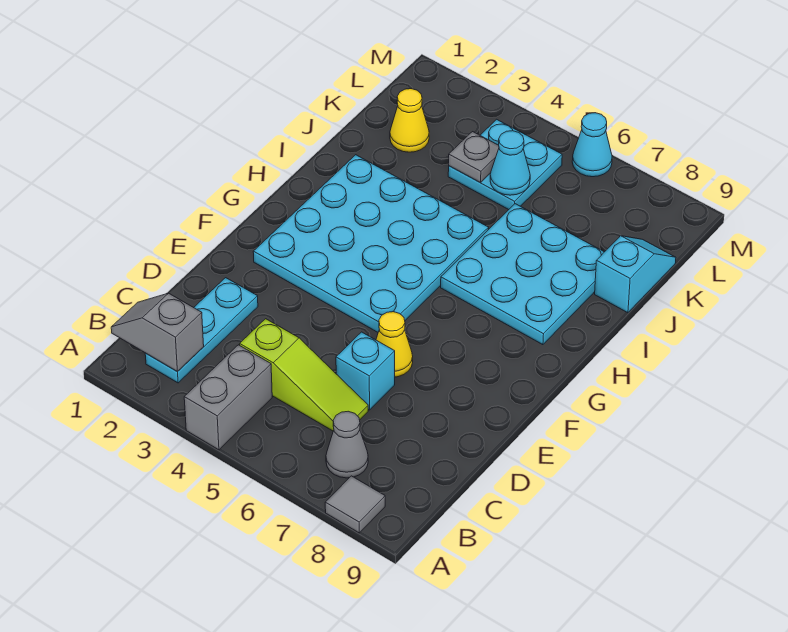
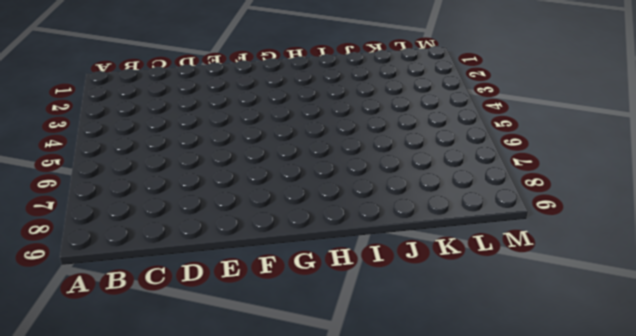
none -> grey brick A4:B4 level 1
none -> grey tile A8 level 1
none -> cyan plate B2:D2 level 1

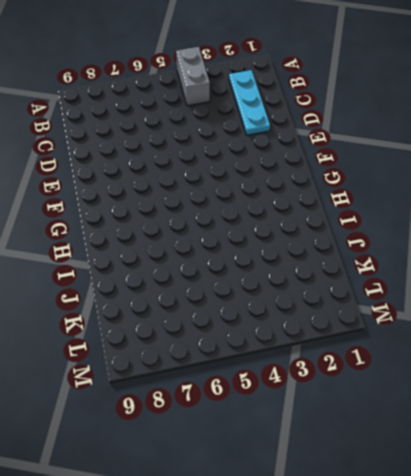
none -> grey tile A8 level 1
none -> grey cone B7 level 1
none -> lime slope C4:C6 level 1 top 4

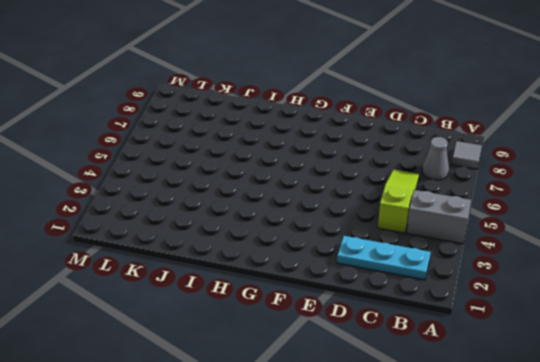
none -> cyan brick D6 level 1
none -> yellow cone E6 level 1
none -> cyan plate F2:I5 level 1

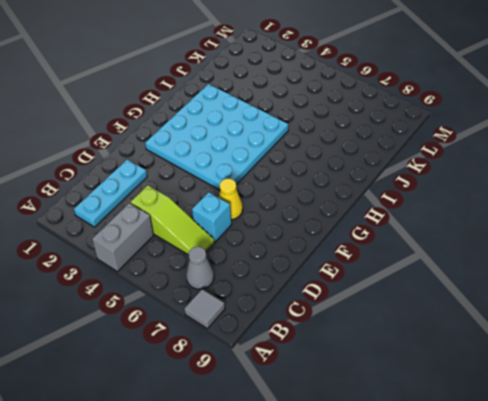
none -> cyan plate H6:J8 level 1
none -> cyan slope J9:K9 level 1 top J
none -> yellow cone K2 level 1

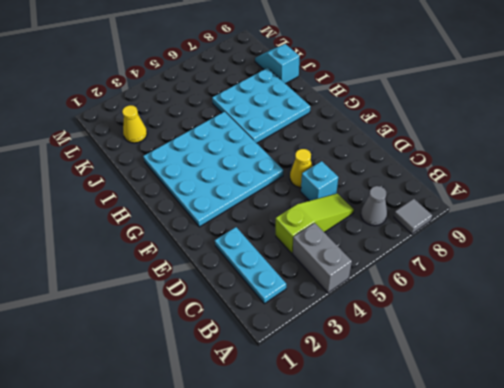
none -> cyan plate K4:L5 level 1
none -> cyan cone M6 level 1
none -> grey slope B1:B2 level 2 top 2

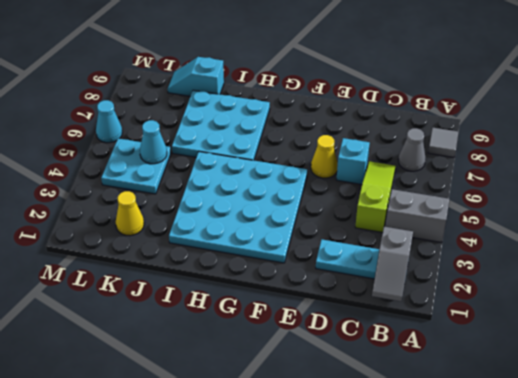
none -> grey plate K4 level 2

